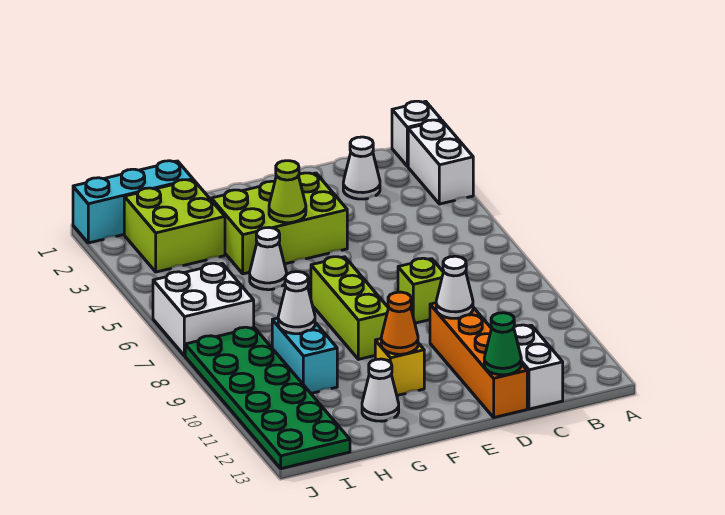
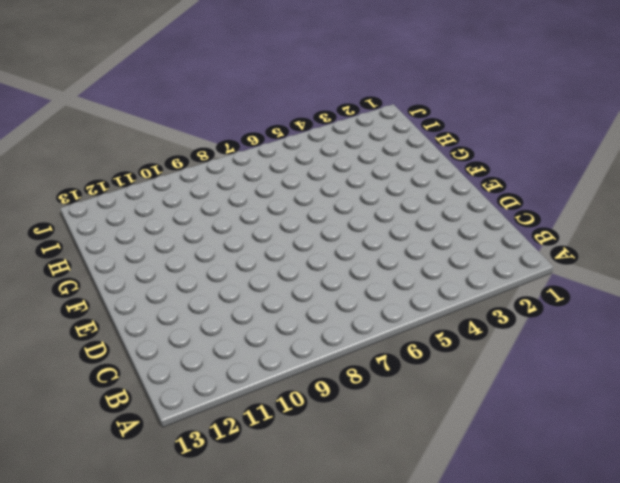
none -> white brick A1 level 1
none -> white brick A2:A3 level 1
none -> white cone C2 level 1

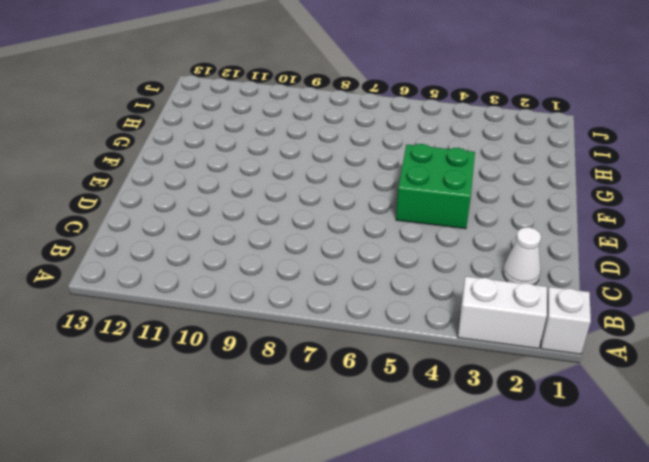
green brick E4:F5 level 1 -> lime brick E3:G4 level 1
none -> white brick C12:C13 level 1
none -> lime brick D8 level 1
none -> orange brick D10:D13 level 1

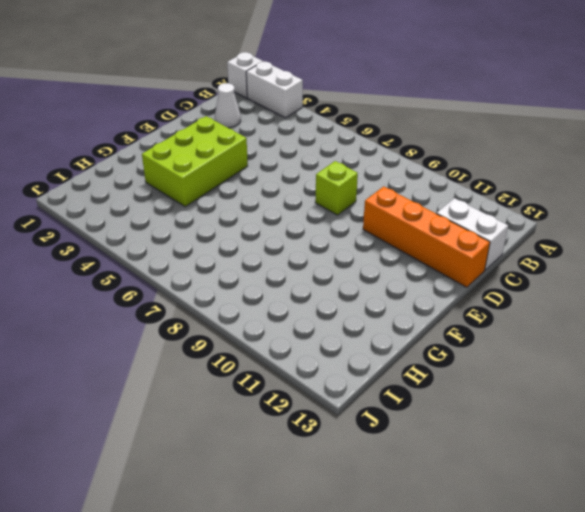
none -> lime brick F7:F9 level 1
none -> yellow brick F11 level 1
none -> white cone G5 level 1

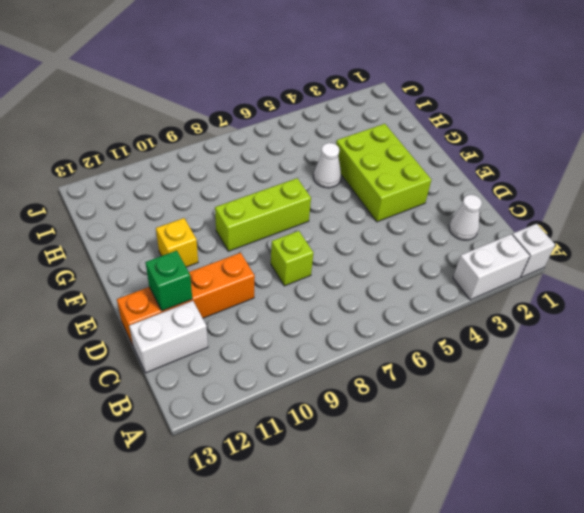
green brick D12 level 2 -> none
none -> white cone G12 level 1
none -> cyan brick H1:J1 level 1
none -> lime brick H2:I3 level 1

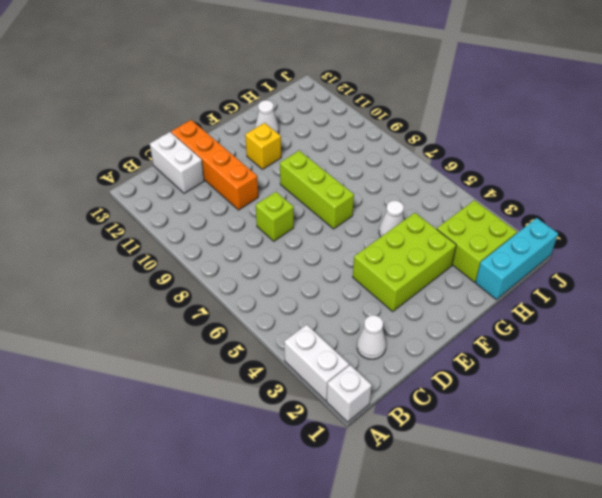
none -> cyan brick H9:H10 level 1
none -> white brick I6:J7 level 1
none -> green plate I8:J13 level 1

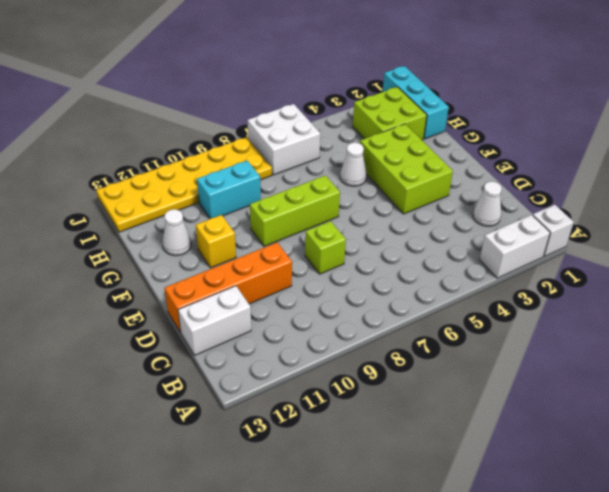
yellow plate I8:J13 level 1 -> green plate I8:J13 level 1
none -> white cone D10 level 2
none -> green cone D13 level 2
none -> lime cone F4 level 2

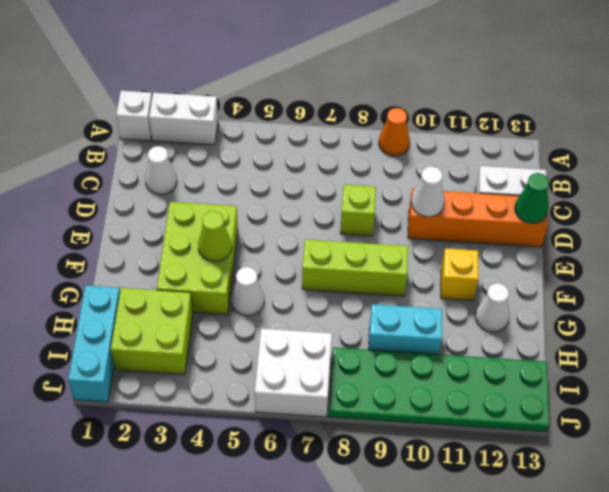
orange cone A9 level 1 -> orange cone F11 level 2
none -> white cone H9 level 2

